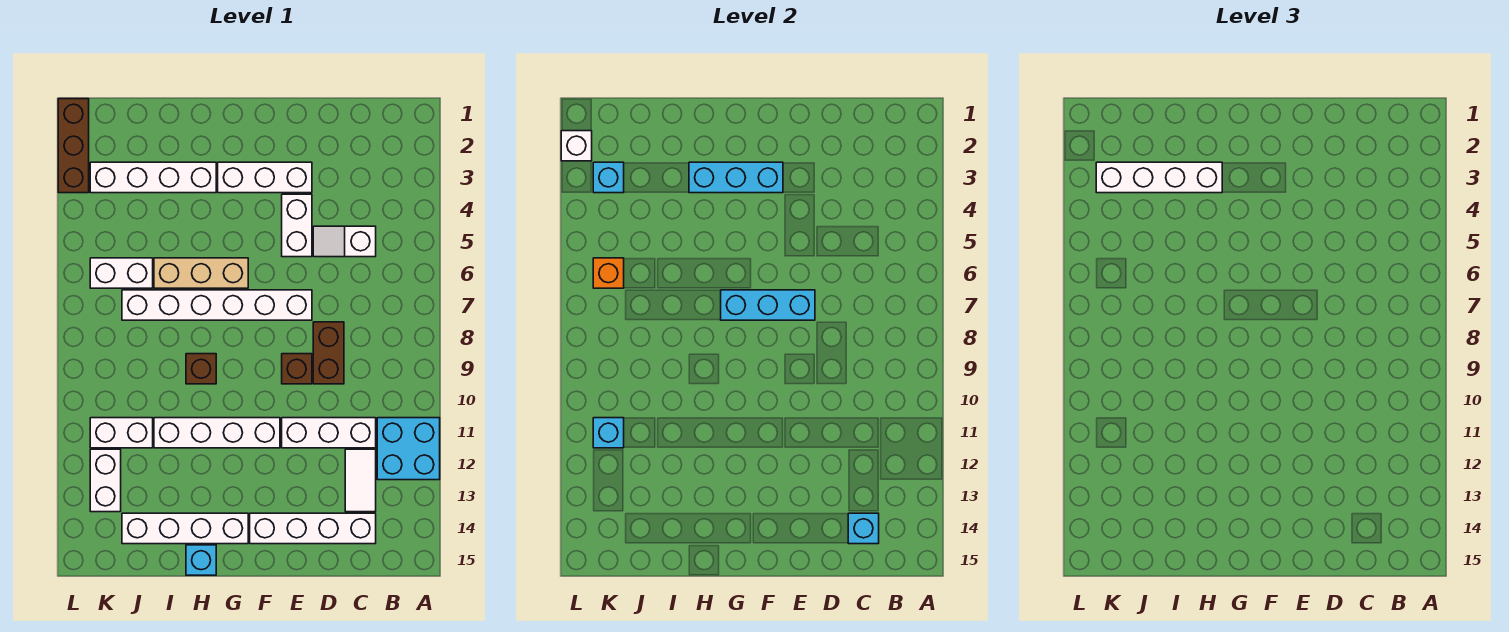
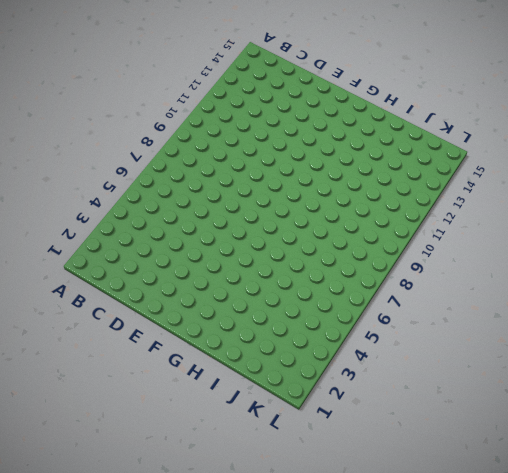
none -> cyan brick A11:B12 level 1
none -> white slope C5:D5 level 1 top C
none -> white brick C11:E11 level 1

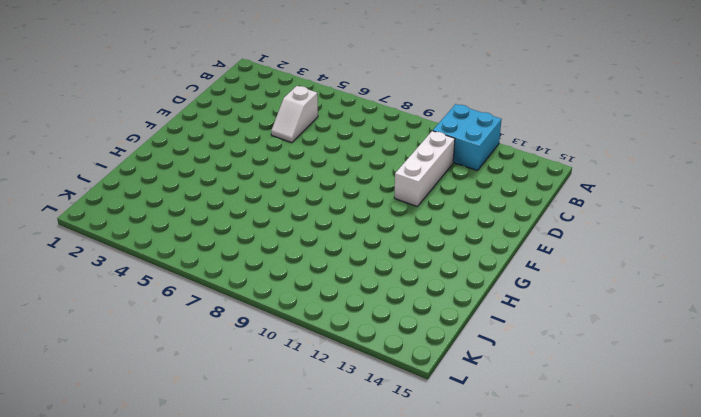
none -> white tile C12:C13 level 1
none -> white brick C14:F14 level 1
none -> brown brick D8:D9 level 1

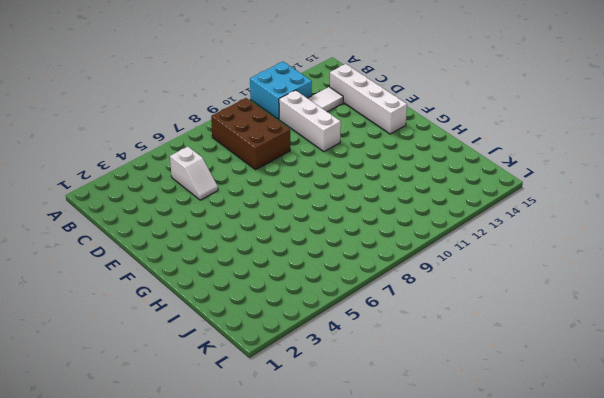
brown brick B8:D9 level 1 -> brown brick D8:D9 level 1
none -> white brick E3:G3 level 1
none -> white brick E4:E5 level 1
none -> white brick E7:J7 level 1

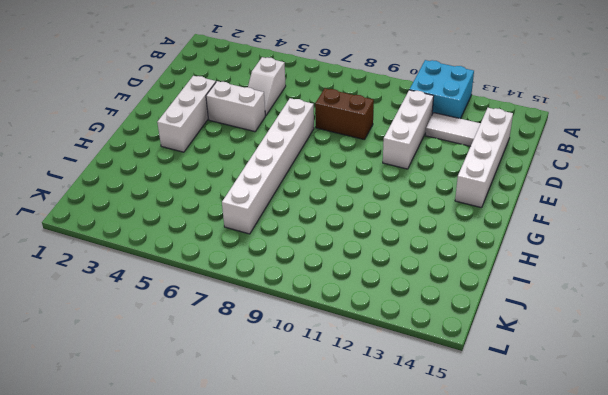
none -> brown brick E9 level 1
none -> white brick F11:I11 level 1
none -> tan brick G6:I6 level 1

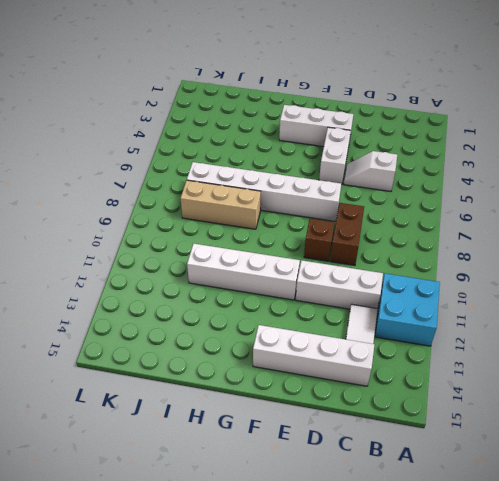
tan brick H8:J8 level 1 -> tan brick G6:I6 level 1
none -> white brick G14:J14 level 1
none -> white brick H3:K3 level 1
none -> brown brick H9 level 1

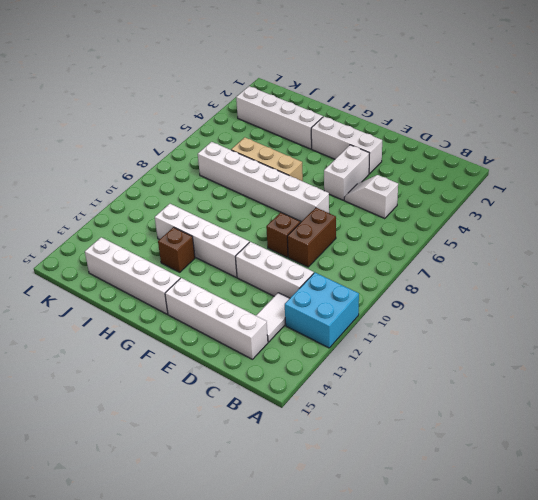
brown brick H12 level 1 -> brown brick H9 level 1
none -> cyan brick H15 level 1
none -> white brick J6:K6 level 1
none -> white brick J11:K11 level 1

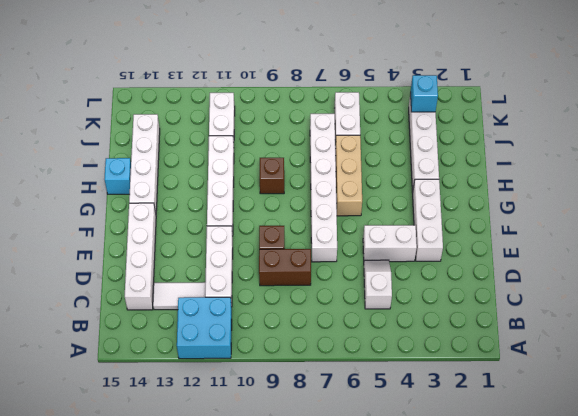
none -> white brick K12:K13 level 1
none -> brown brick L1:L3 level 1
none -> cyan brick C14 level 2

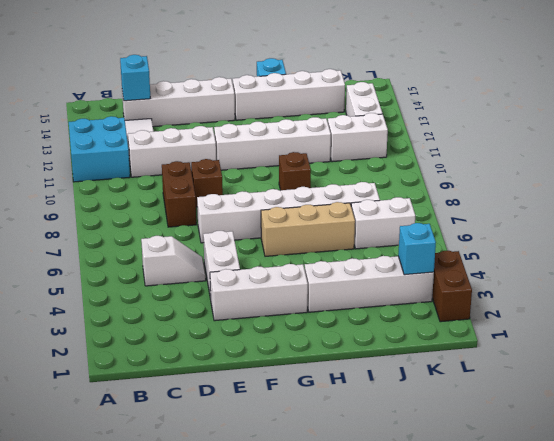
brown brick L2:L3 level 1 -> brown brick L1:L3 level 1
none -> cyan brick E7:G7 level 2
none -> cyan brick F3:H3 level 2
none -> orange brick K6 level 2

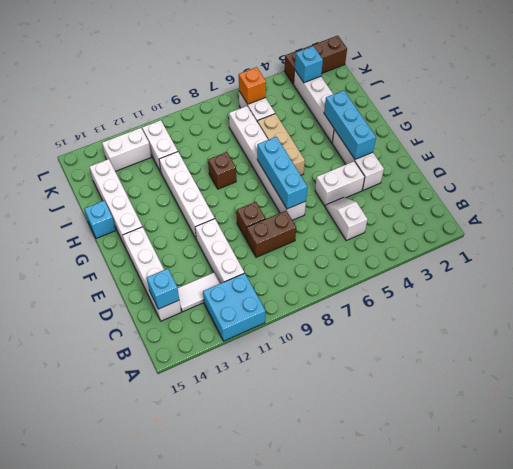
none -> cyan brick K11 level 2
none -> white brick L2 level 2
none -> white brick H3:K3 level 3

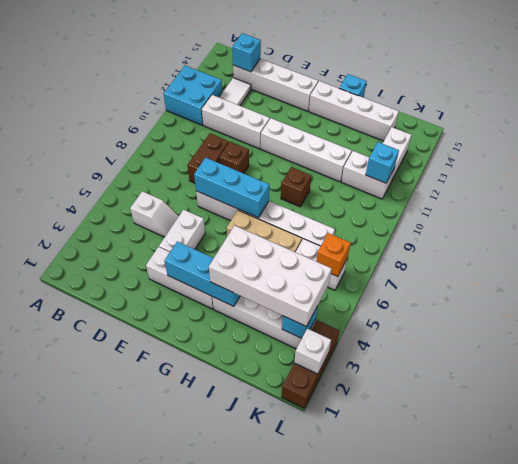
white brick H3:K4 level 3 -> white brick H3:K3 level 3

